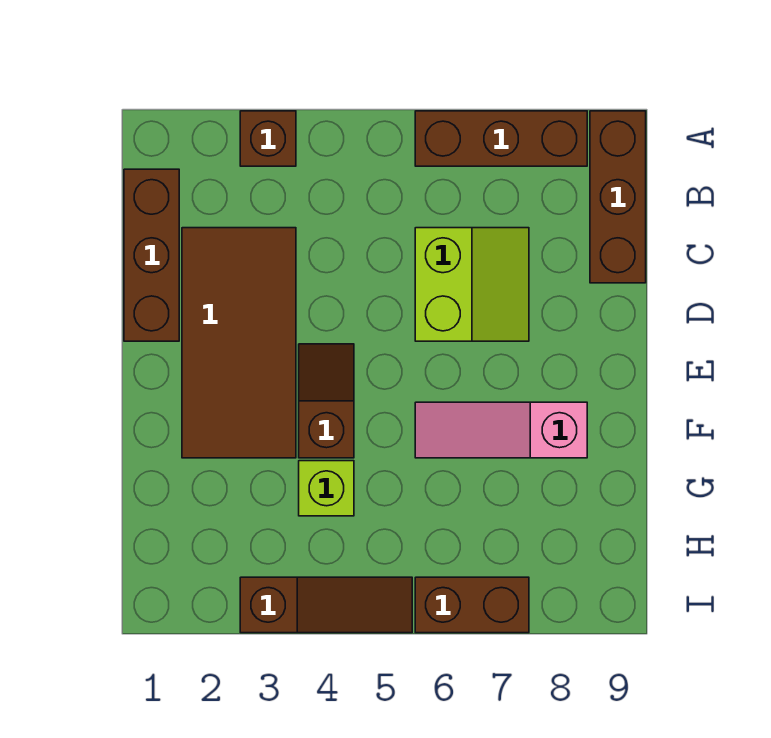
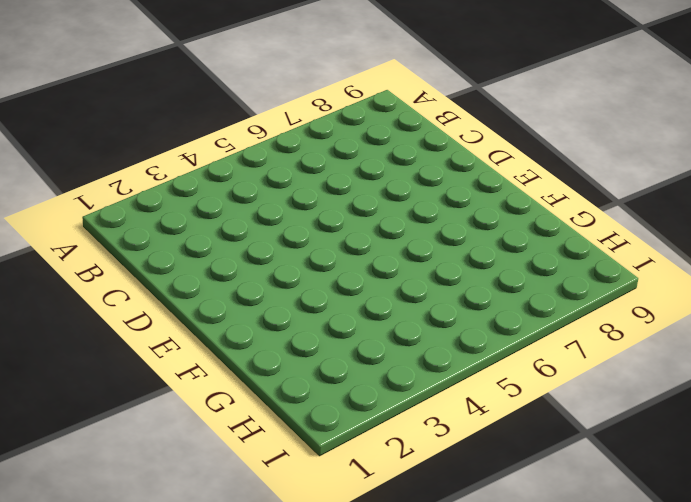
none -> brown brick A3 level 1
none -> brown brick A6:A8 level 1

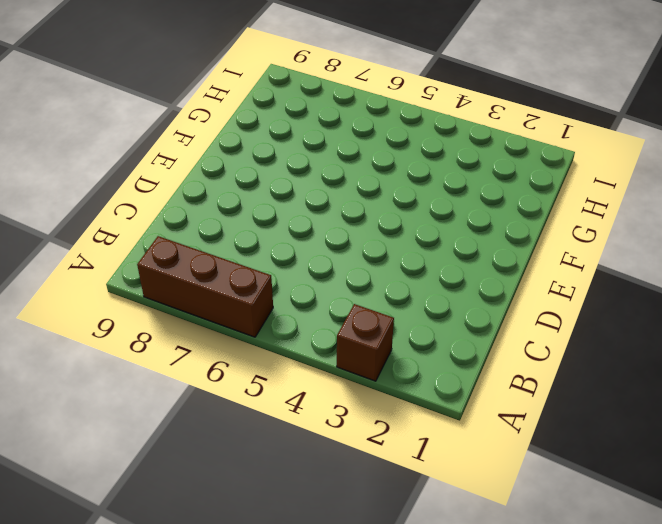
none -> brown brick A9:C9 level 1
none -> brown brick B1:D1 level 1

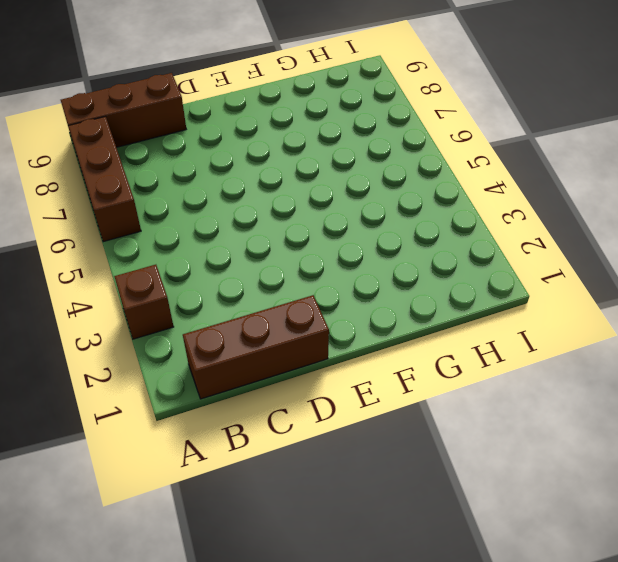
none -> brown tile C2:F3 level 1
none -> lime slope C6:D7 level 1 top 6

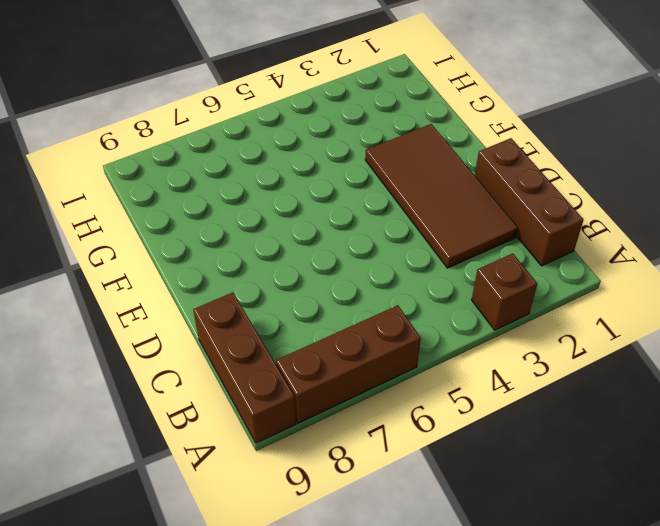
none -> lime slope C6:D7 level 1 top 6
none -> brown slope E4:F4 level 1 top F

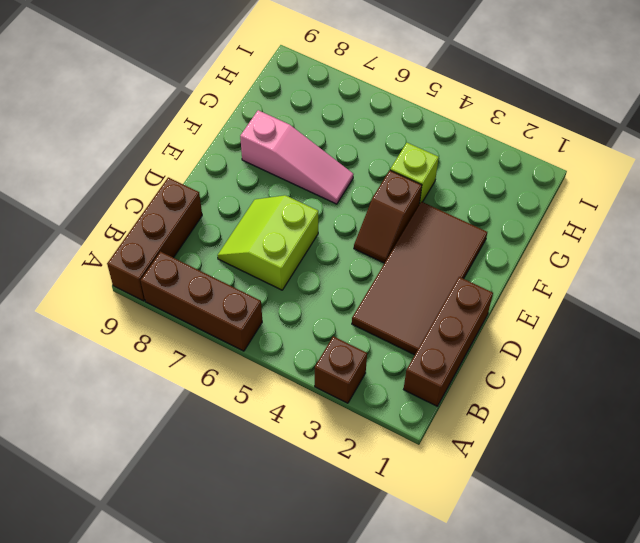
none -> brown slope I3:I5 level 1 top 3
none -> brown brick I6:I7 level 1

